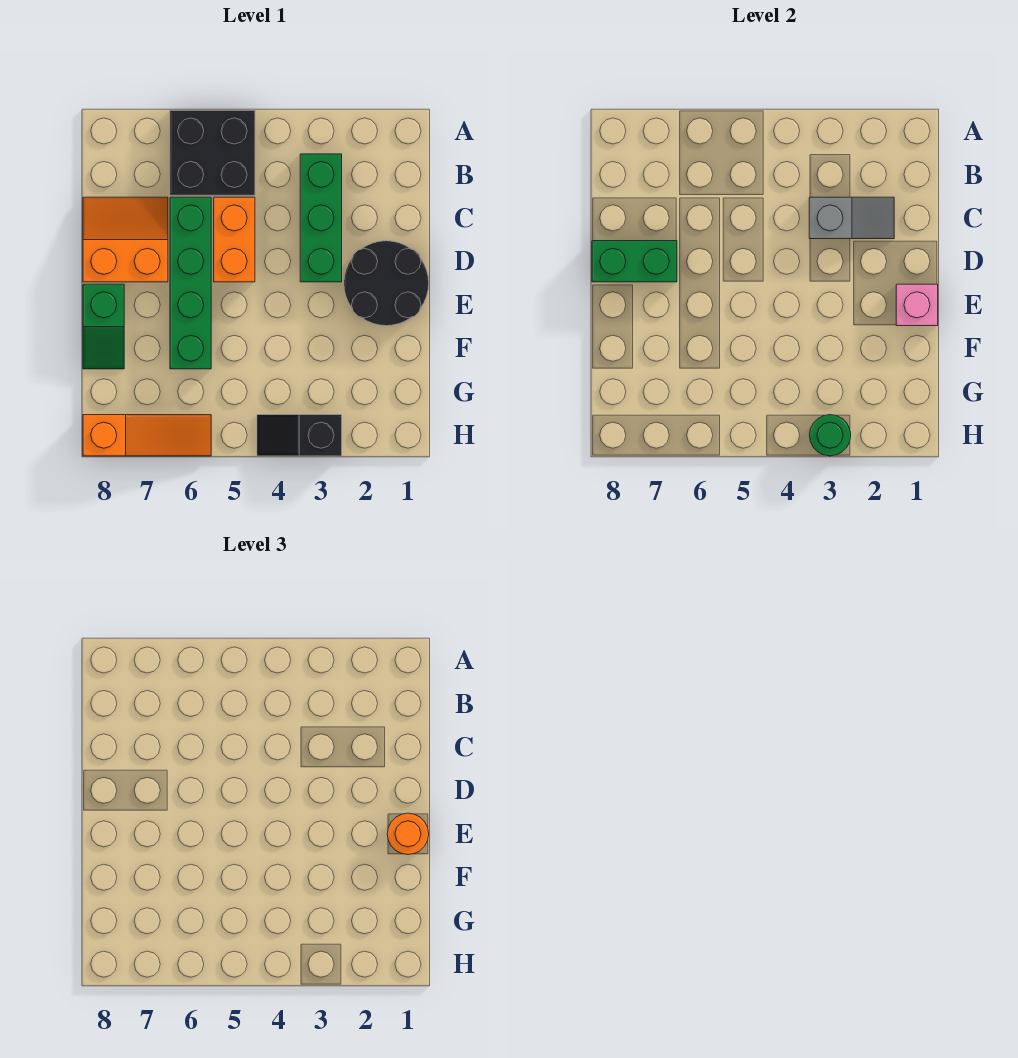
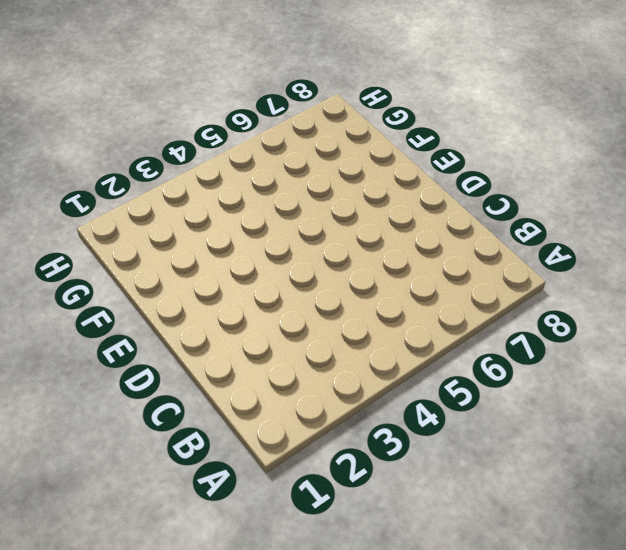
none -> black brick A5:B6 level 1
none -> green brick B3:D3 level 1
none -> orange brick C5:D5 level 1

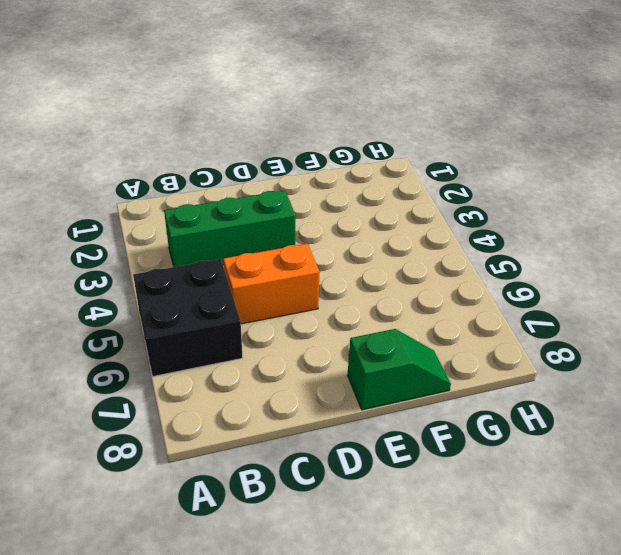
none -> green brick C6:F6 level 1
none -> orange slope C7:D8 level 1 top D
none -> black round brick D1:E2 level 1

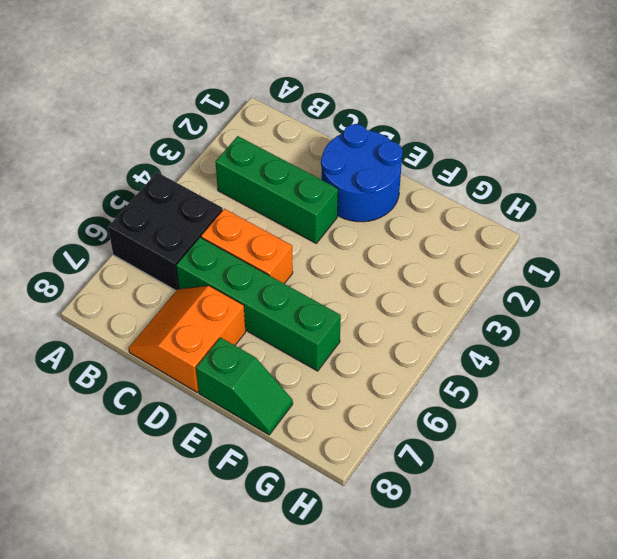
blue round brick D1:E2 level 1 -> black round brick D1:E2 level 1
none -> black slope H3:H4 level 1 top 3
none -> orange slope H6:H8 level 1 top 8
none -> grey slope C2:C3 level 2 top 3

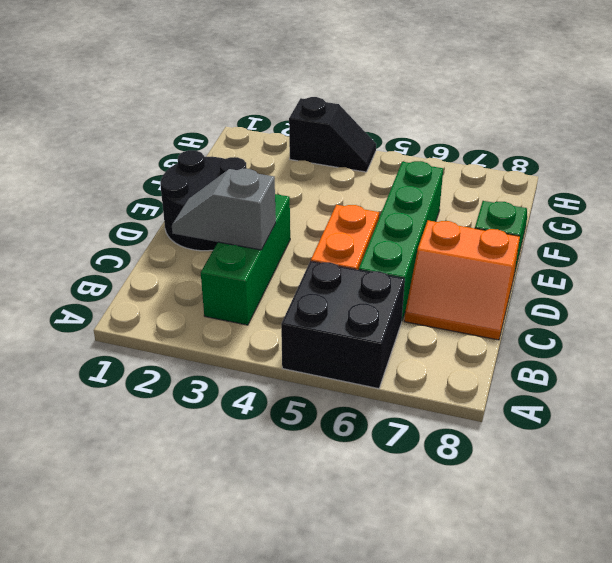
none -> orange slope H6:H8 level 1 top 8
none -> green brick D7:D8 level 2
none -> pink brick E1 level 2

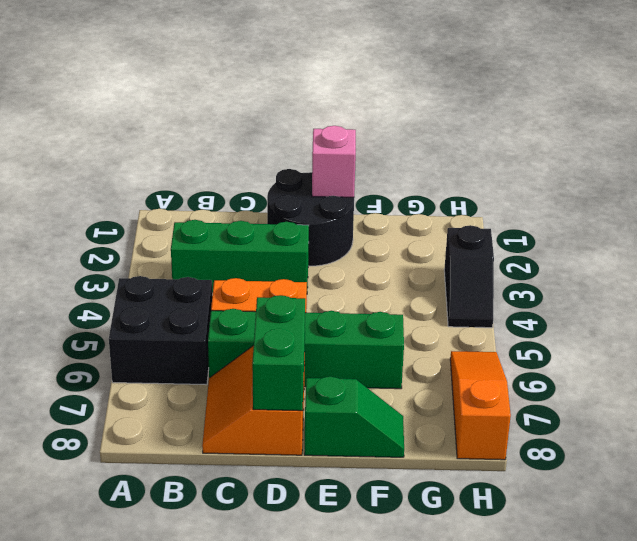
none -> grey slope C2:C3 level 2 top 3
none -> green round brick H3 level 2
none -> orange round brick E1 level 3

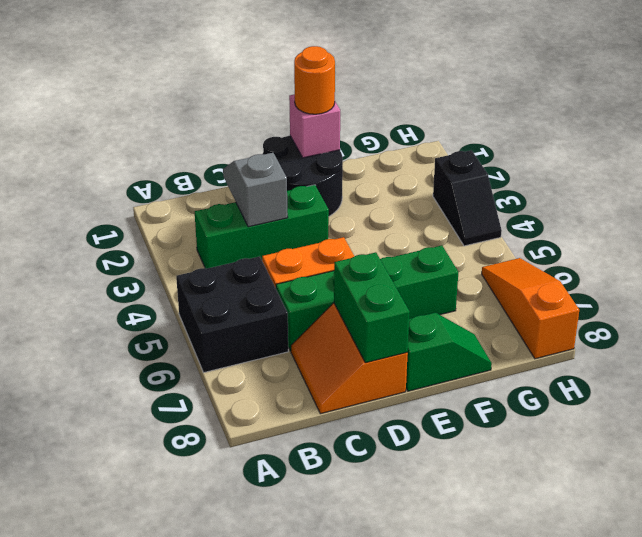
none -> green round brick H3 level 2

